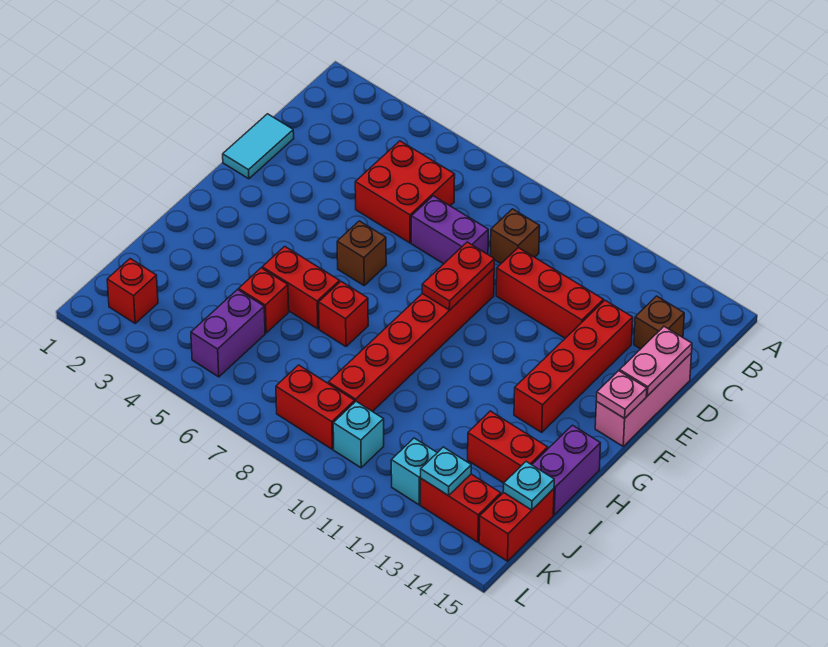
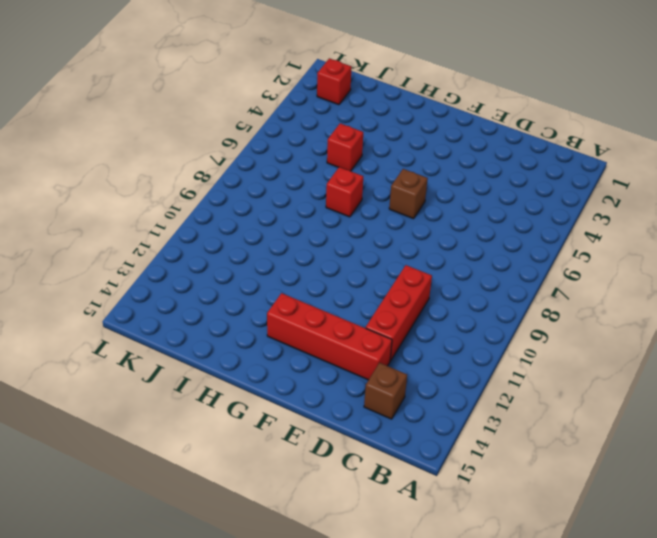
none -> red brick C5:D6 level 1
none -> brown brick C9 level 1
none -> cyan tile D1:E1 level 1

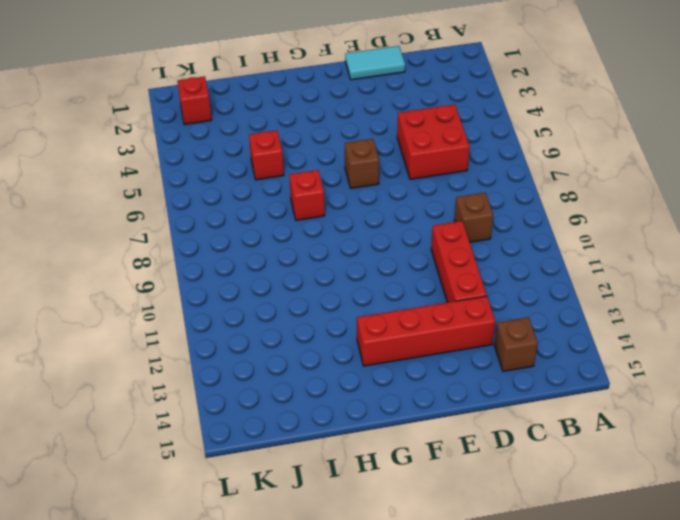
none -> purple brick D7:D8 level 1
none -> pink brick D15:F15 level 1
none -> red brick E9:J9 level 1

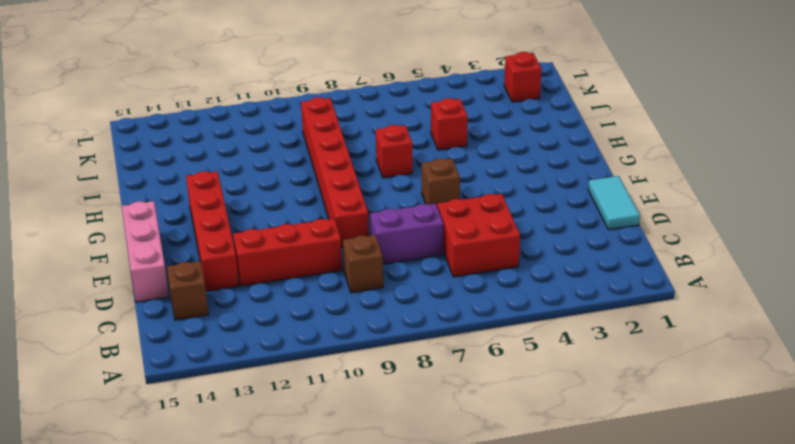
none -> red brick H5:H6 level 1
none -> purple brick H15:I15 level 1
none -> red brick I13:I14 level 1

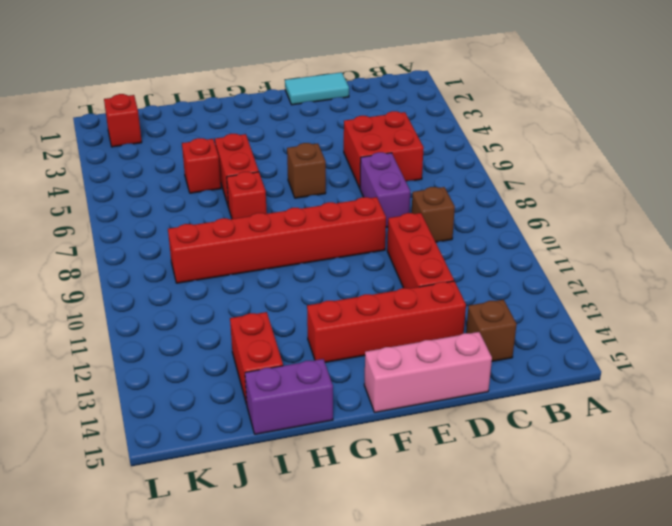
none -> purple brick J5:K5 level 1
none -> red brick J15:K15 level 1
none -> red brick K8:K9 level 1

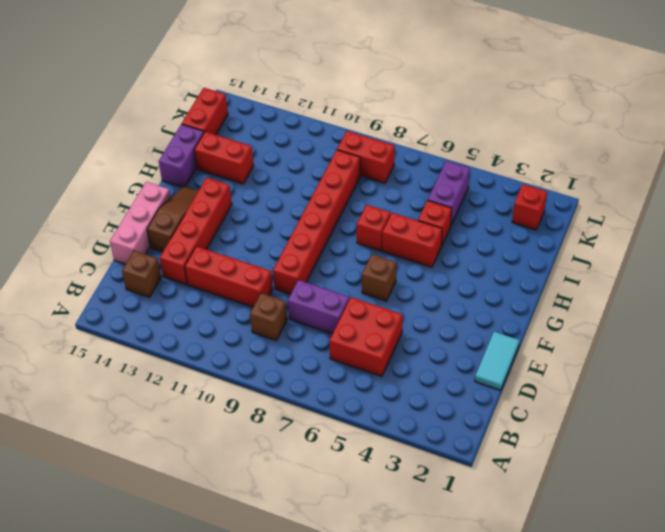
brown slope E14:G14 level 1 top E -> none
none -> cyan brick K10 level 1
none -> cyan brick K12 level 1
none -> red brick K13:K14 level 1

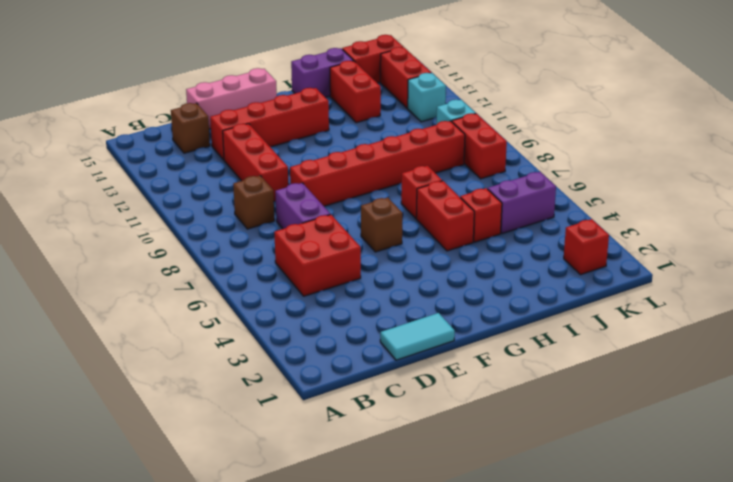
none -> pink plate D15:E15 level 2
none -> red plate E9:F9 level 2
none -> pink plate F15 level 2

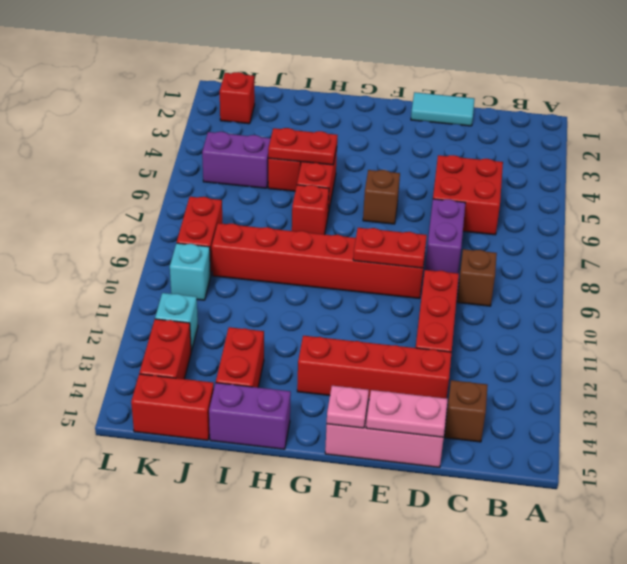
red plate H5:I5 level 2 -> none
none -> cyan plate J15 level 2
none -> cyan plate K13 level 2

